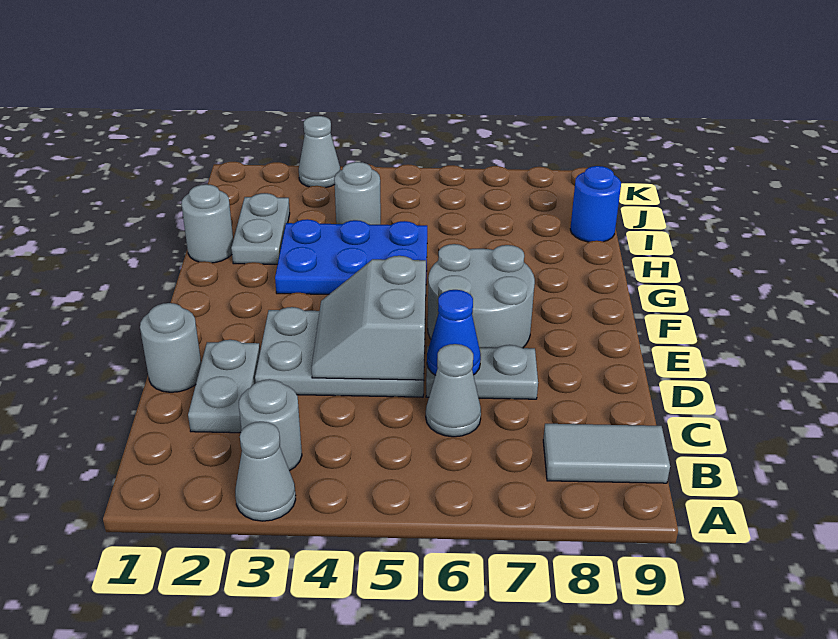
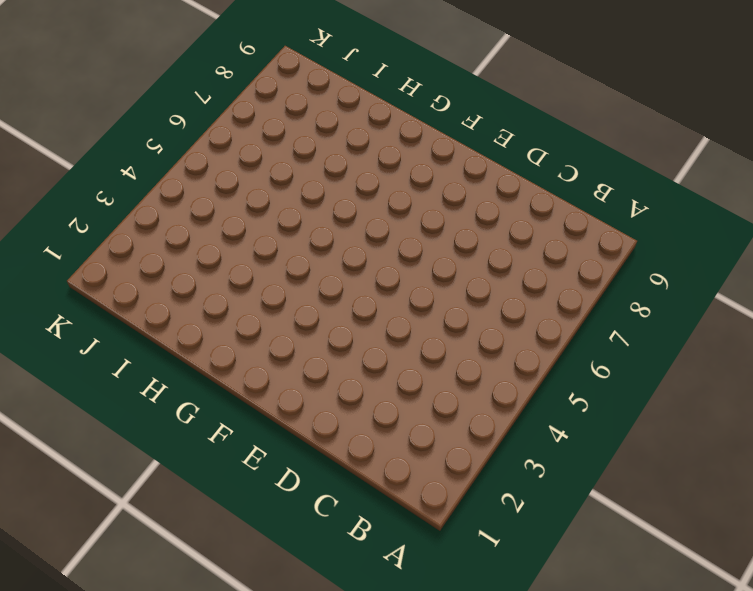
none -> grey cone A3 level 1
none -> grey round brick B3 level 1
none -> grey tile B8:B9 level 1

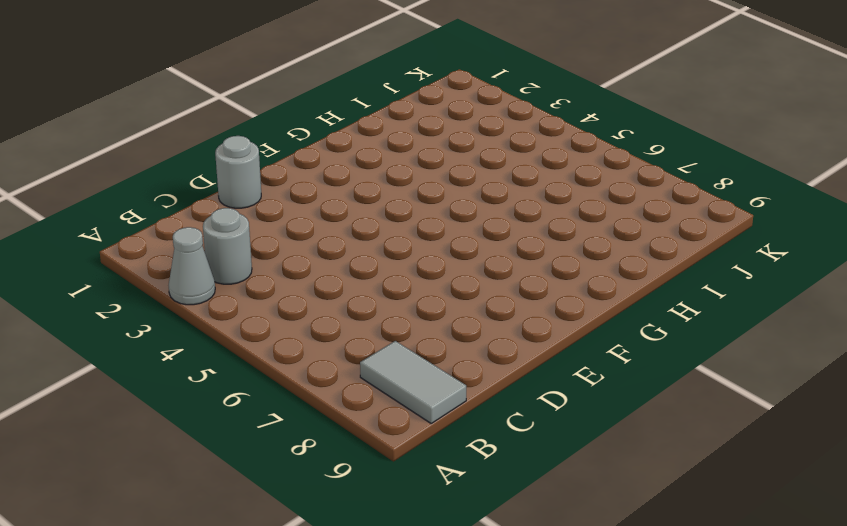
none -> grey plate C2:D2 level 1
none -> grey cone C6 level 1
none -> grey plate D3:E5 level 1

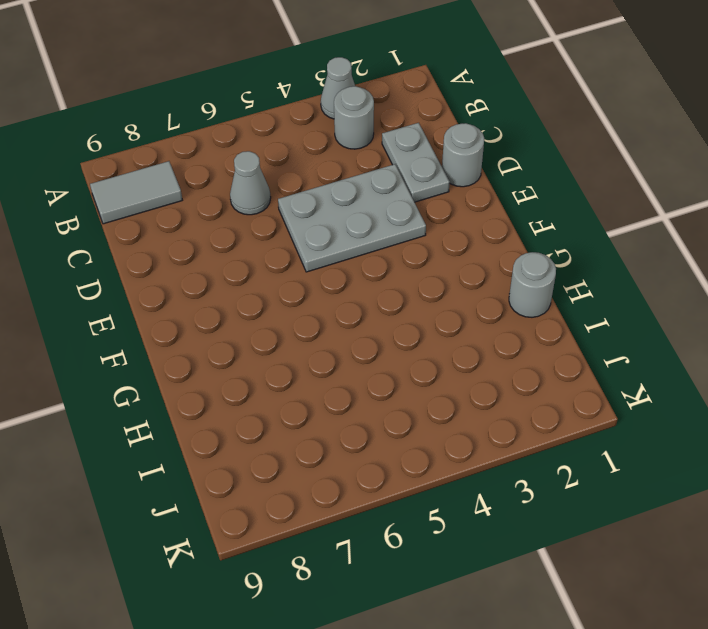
none -> grey plate D6:D7 level 1
none -> grey round brick E6:F7 level 1
none -> blue plate G3:H5 level 1

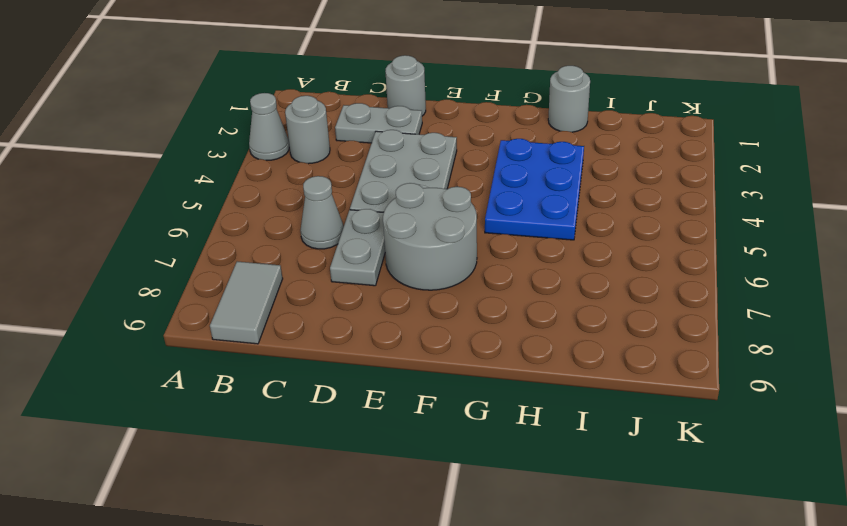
none -> grey plate H2:I2 level 1
none -> grey round brick I4 level 1
none -> blue round brick I9 level 1

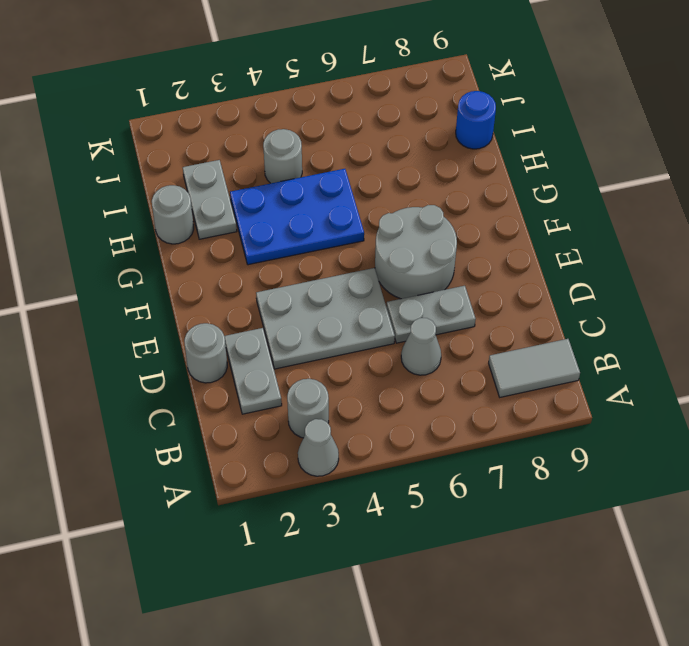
none -> grey cone K3 level 1
none -> grey slope D4:E5 level 2 top 5
none -> blue cone D6 level 2

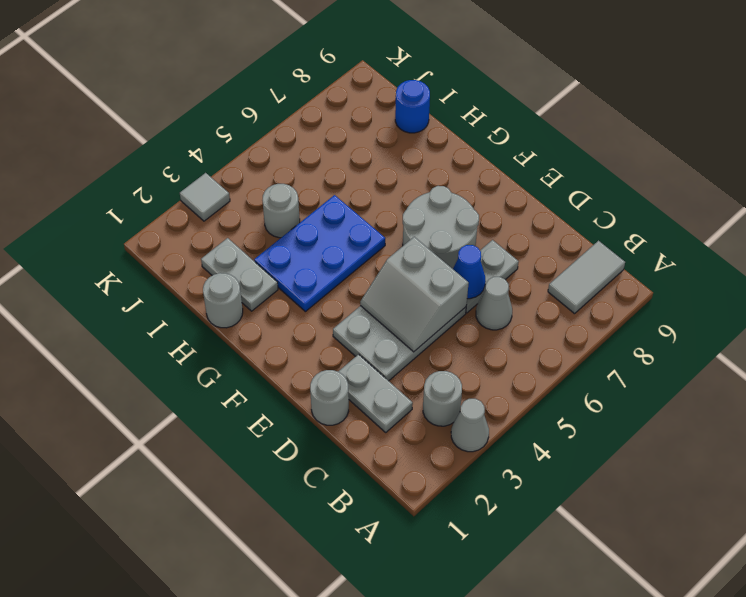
grey tile K3 level 1 -> grey cone K3 level 1

